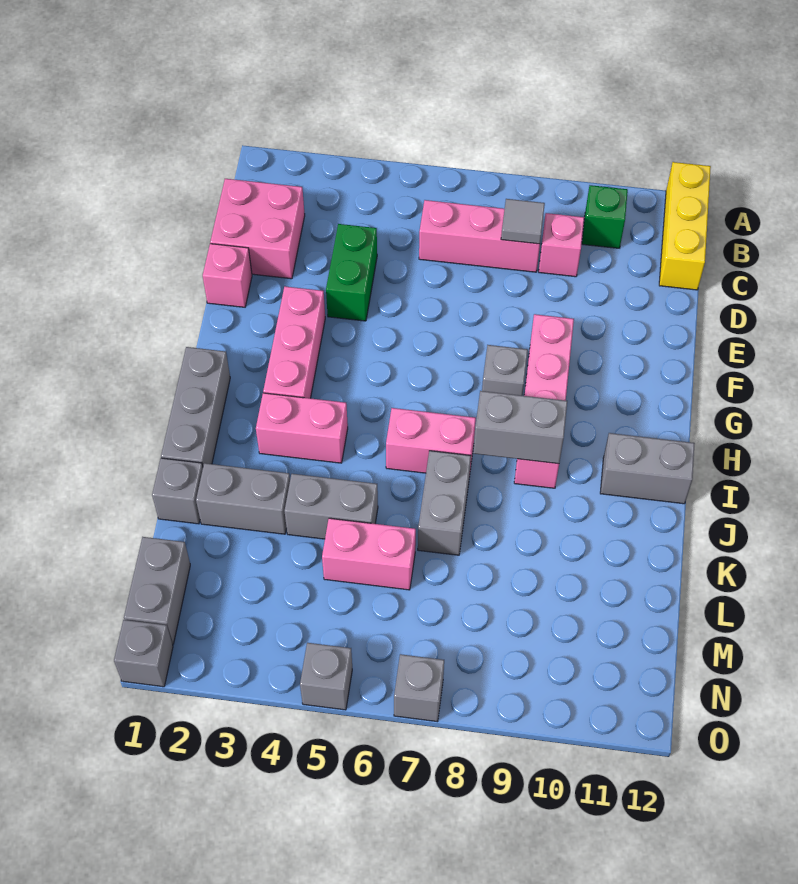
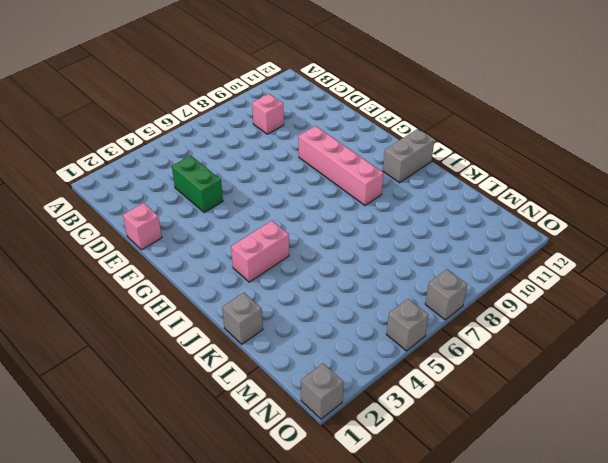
none -> yellow brick A12:C12 level 1
none -> green brick B10 level 1
none -> pink brick C1:D2 level 1

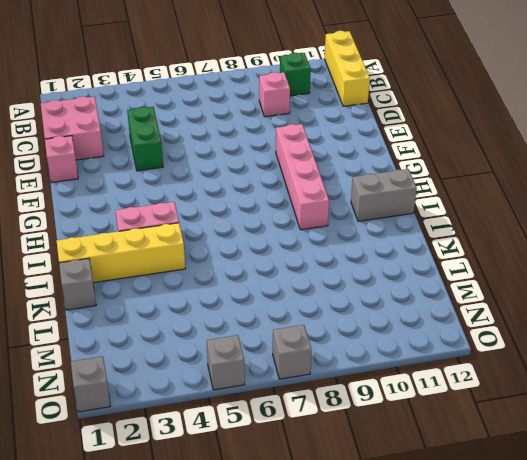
yellow brick J1:J4 level 1 -> grey brick H1:J1 level 1
none -> pink brick C6:C8 level 1
none -> pink brick F3:H3 level 1
none -> grey brick G8 level 1

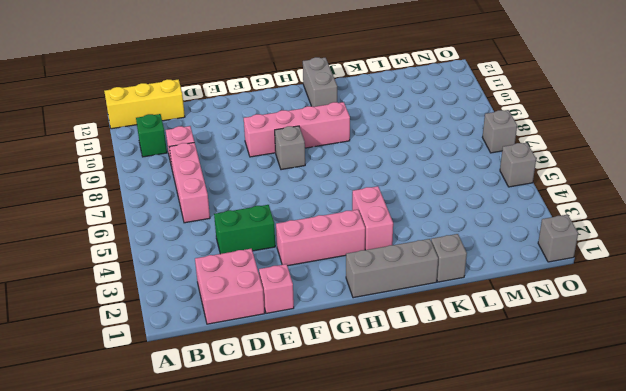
none -> pink brick I6:I7 level 1
none -> grey brick J7:K7 level 1
none -> grey brick K2:K3 level 1

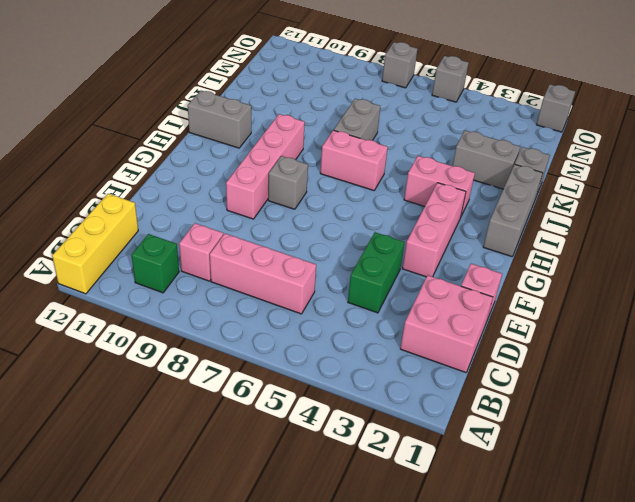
none -> grey brick K4:K5 level 1
none -> pink brick L5:L6 level 1
none -> grey brick M1:N1 level 1

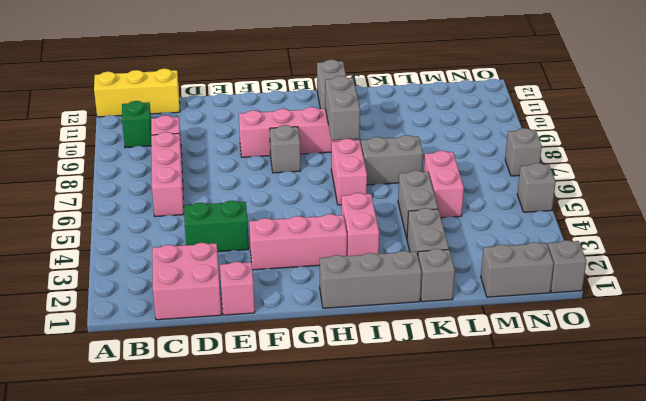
none -> grey tile C8 level 2

